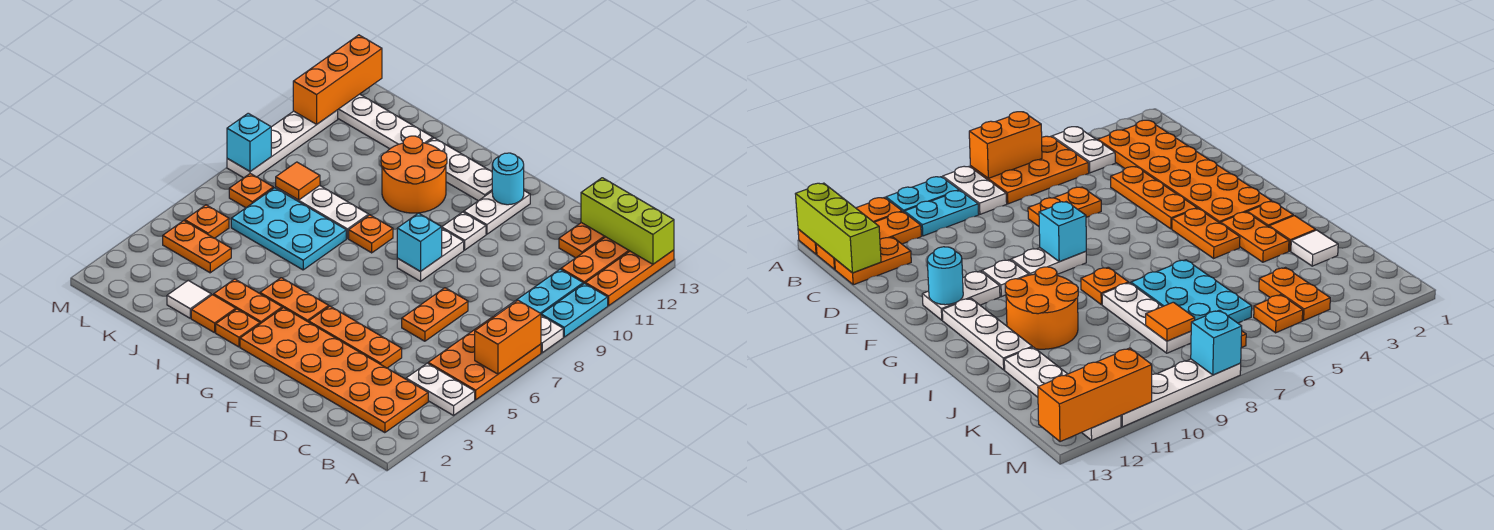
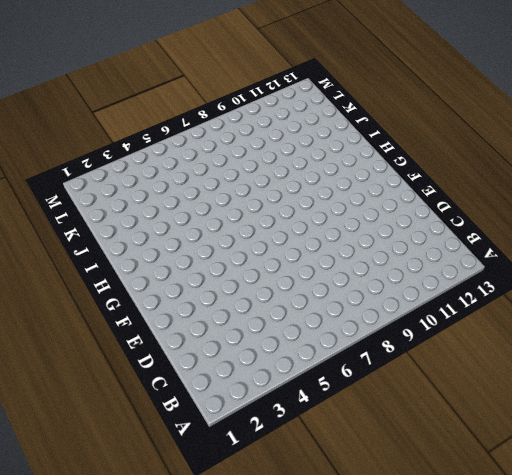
none -> white plate A4:B4 level 1
none -> orange plate A5:B7 level 1
none -> white plate A8:B8 level 1
none -> cyan plate A9:A10 level 1

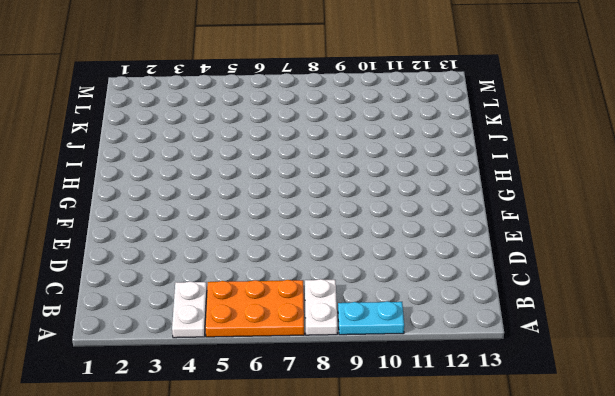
none -> orange plate A11:A13 level 1
none -> orange plate B2:G3 level 1
none -> cyan plate B9:B10 level 1
none -> orange plate B11:B13 level 1

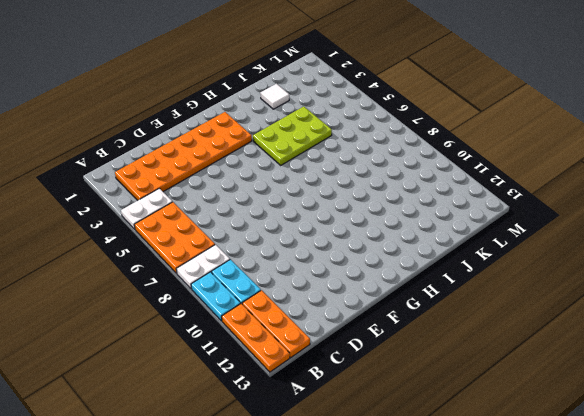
lime plate H4:J5 level 1 -> orange plate G4:H4 level 1
none -> orange plate C12:C13 level 1
none -> orange plate D4:F4 level 1
none -> orange plate D6:D7 level 1
none -> white plate F8:F9 level 1

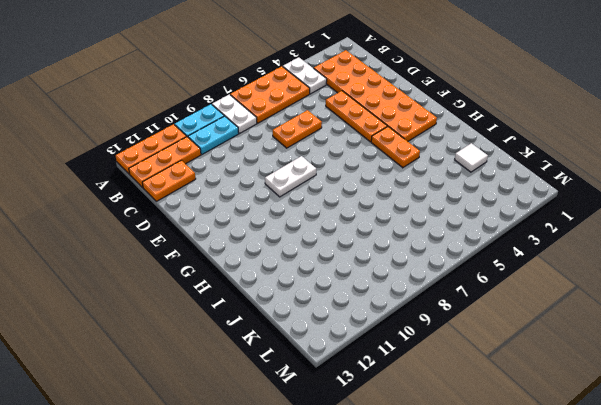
none -> white plate F10 level 1
none -> white plate F11:F12 level 1
none -> white plate G12:I12 level 1
none -> orange plate H2 level 1

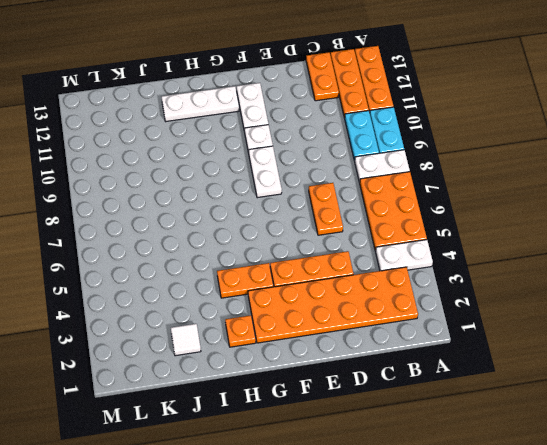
none -> orange plate H3:I3 level 1
none -> orange plate H8 level 1
none -> orange round brick H10:I11 level 1
none -> orange tile I2 level 1

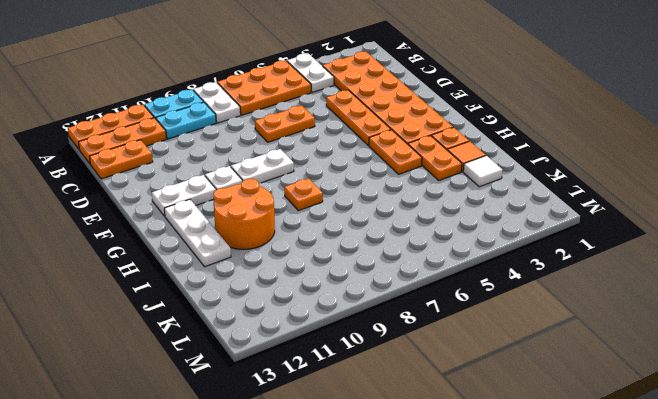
none -> cyan plate I6:K7 level 1
none -> white plate I8:K8 level 1
none -> white plate J12:M12 level 1
none -> orange plate K4:L4 level 1

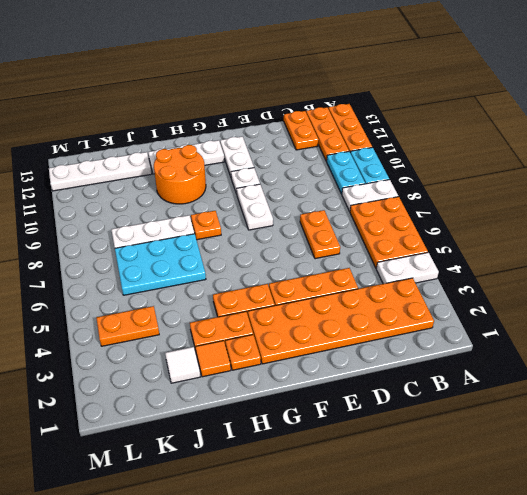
none -> orange plate L5 level 1
none -> orange plate L7 level 1
none -> white plate M8:M11 level 1
none -> orange brick A6:A7 level 2

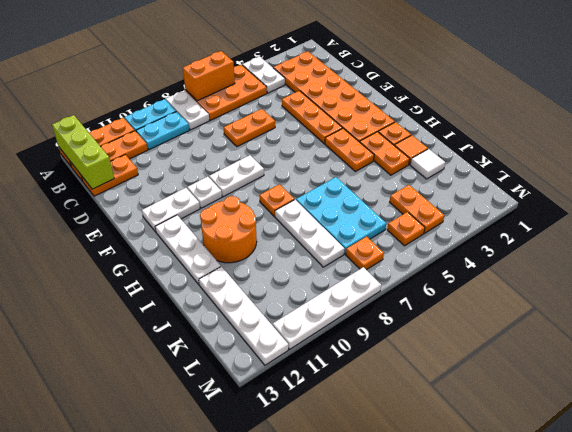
none -> cyan brick F8 level 2
none -> cyan round brick F12 level 2
none -> orange tile K8 level 2
none -> cyan brick M8 level 2

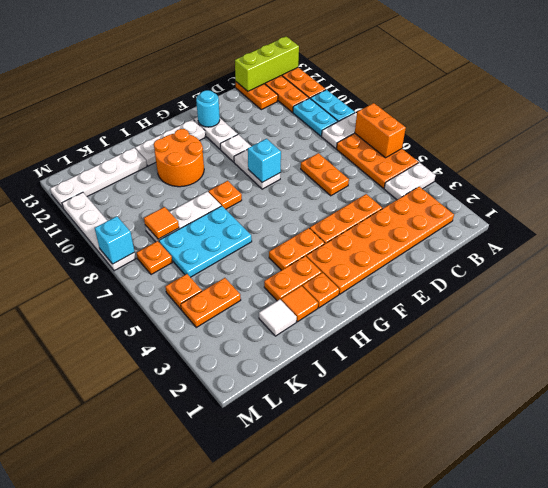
none -> orange brick M11:M13 level 2

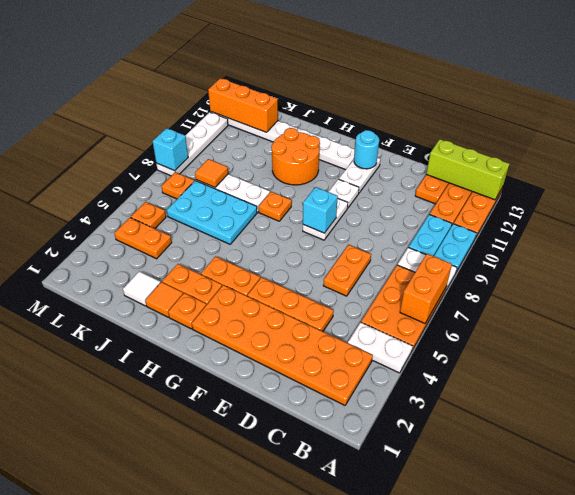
orange brick K12:M12 level 2 -> orange brick M11:M13 level 2

